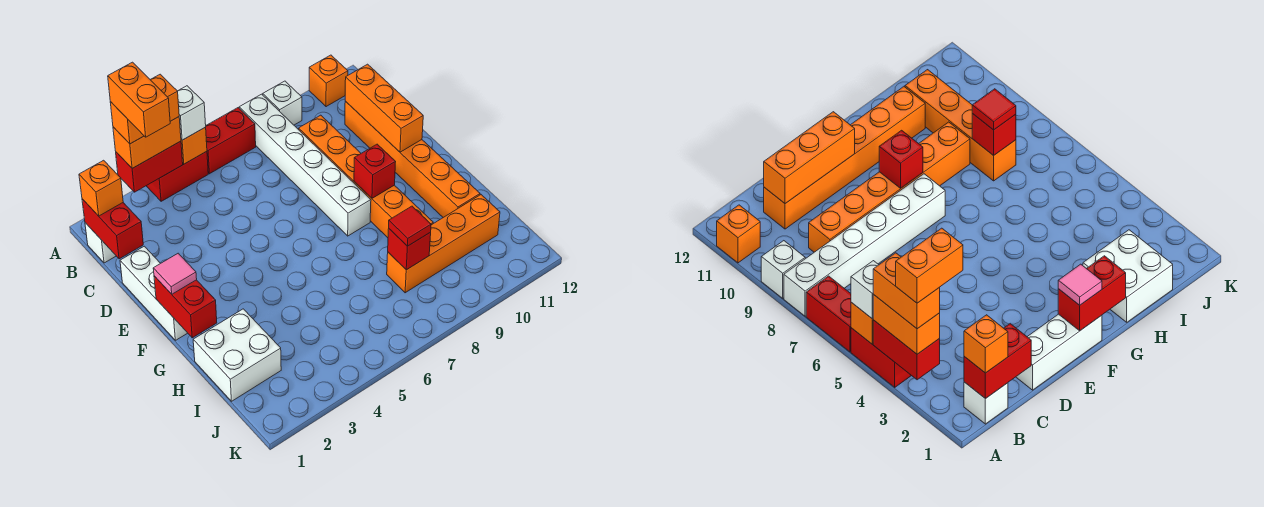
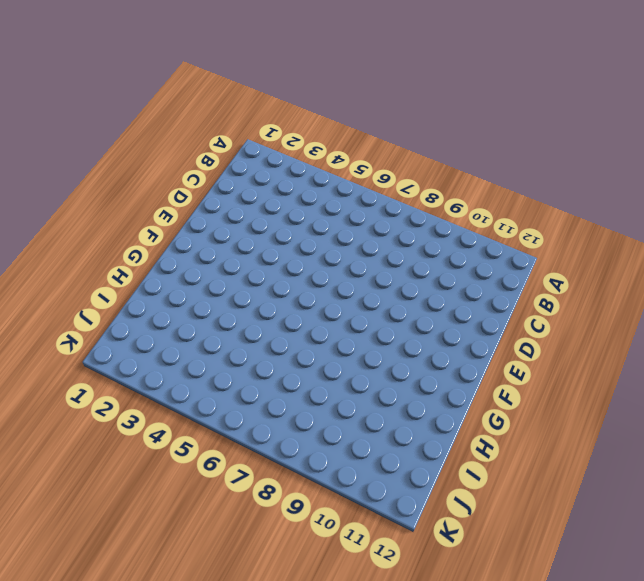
none -> red brick A4:A5 level 1
none -> red brick A6:A7 level 1
none -> white brick A8:F8 level 1

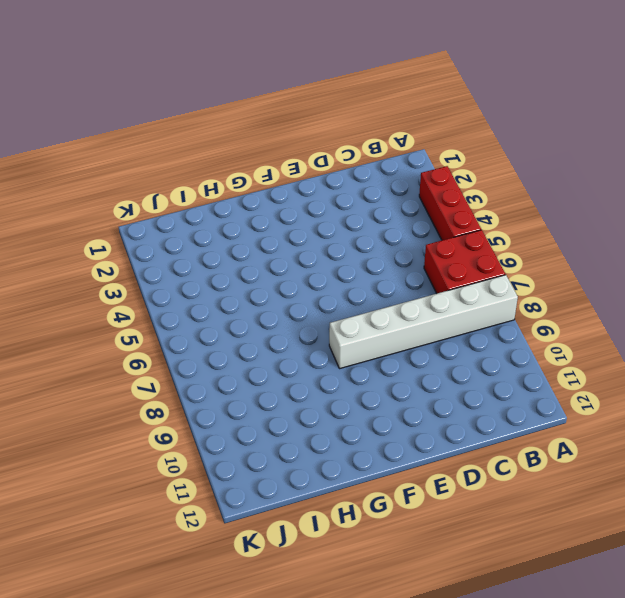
red brick A3:A5 level 1 -> red brick A4:A5 level 1
red brick A6:B7 level 1 -> red brick A6:A7 level 1
none -> white brick A9 level 1
none -> orange brick A11 level 1
none -> white brick B1 level 1

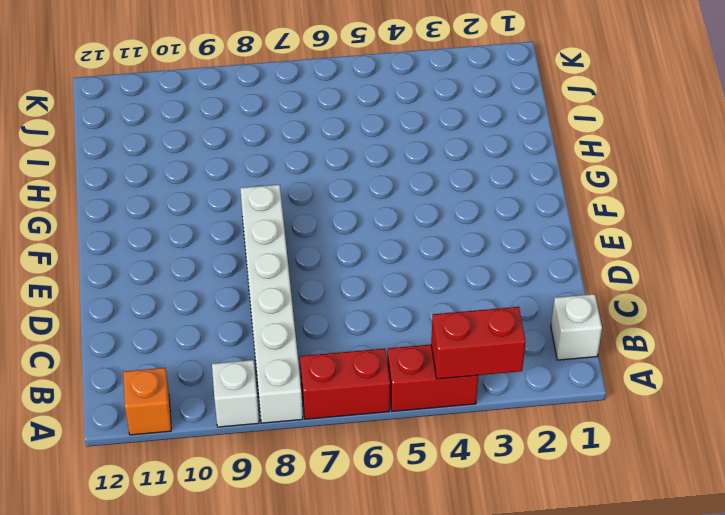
none -> orange brick C9:H9 level 1
none -> orange brick C11:H11 level 1
none -> white brick D1:F1 level 1

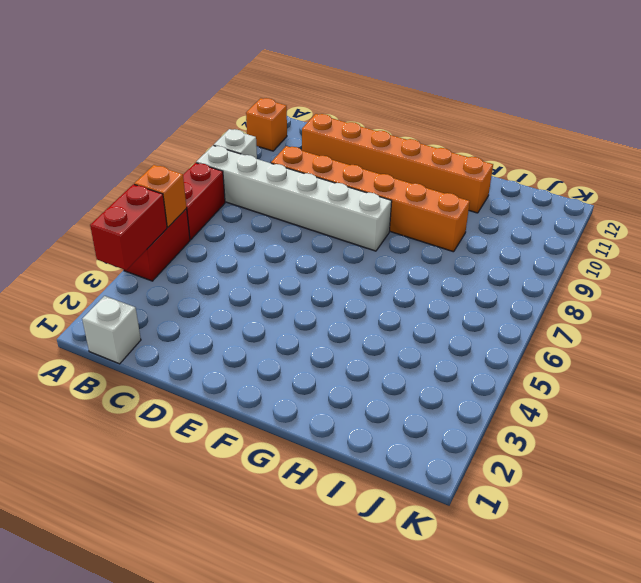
none -> white brick D1:F1 level 1
none -> white brick H1:I2 level 1
none -> orange brick I8:I11 level 1

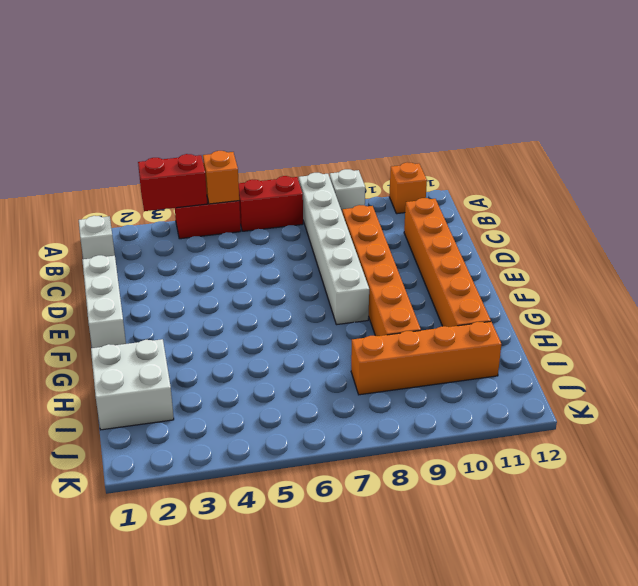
none -> red brick B1:C1 level 2
none -> orange brick C11:E11 level 2
none -> red brick F1:G1 level 2

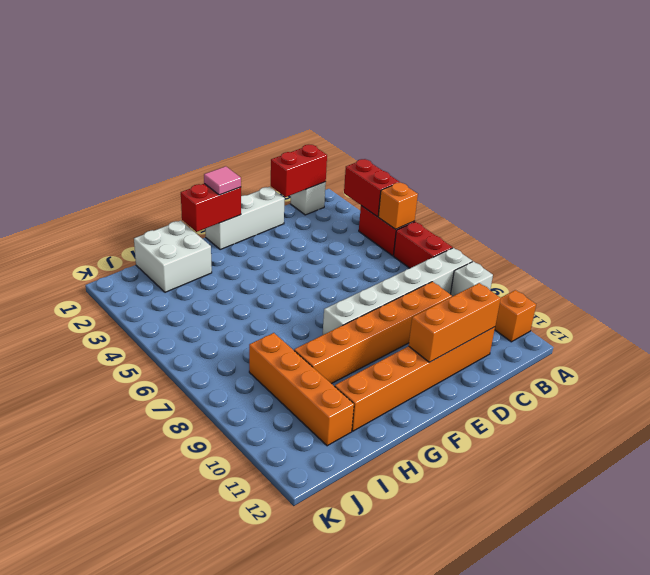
none -> red brick F9 level 2
none -> red brick I8 level 2
none -> orange brick A3:A4 level 3

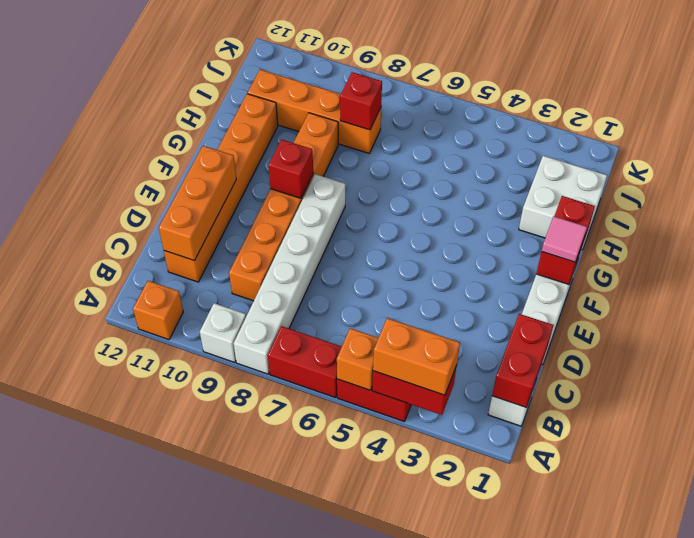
none -> white brick A5 level 3
none -> orange brick B1 level 3
none -> red tile I8 level 3

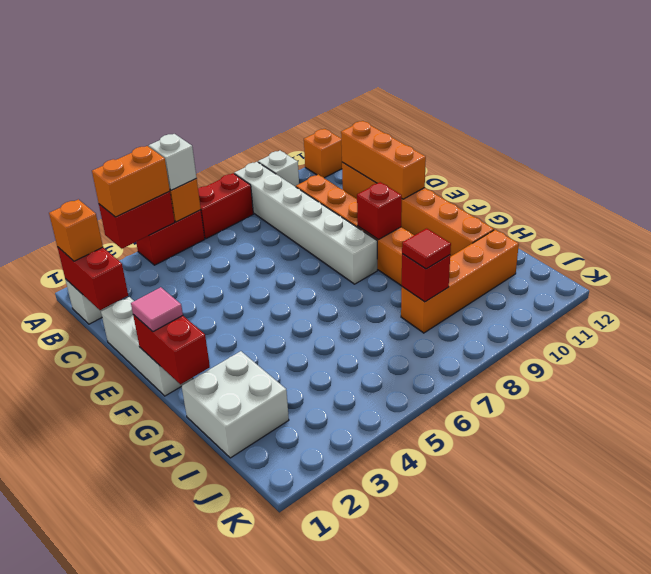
none -> orange brick A3:A4 level 4
none -> orange brick A3:B3 level 5

